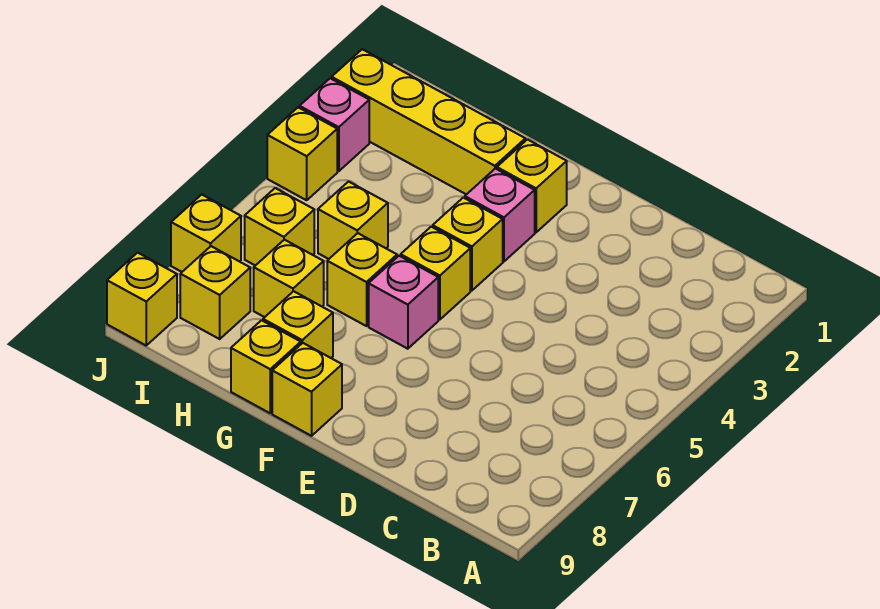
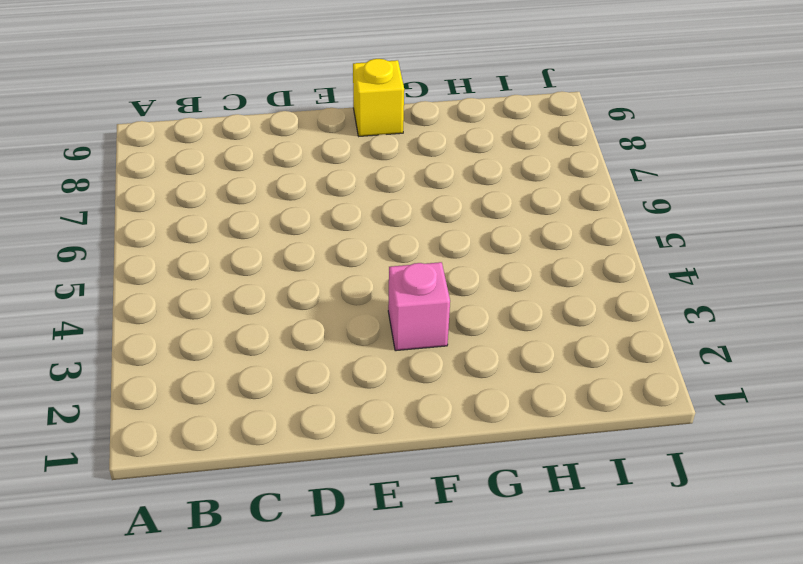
none -> yellow brick F2 level 1
none -> yellow brick F4 level 1
none -> yellow brick F5 level 1

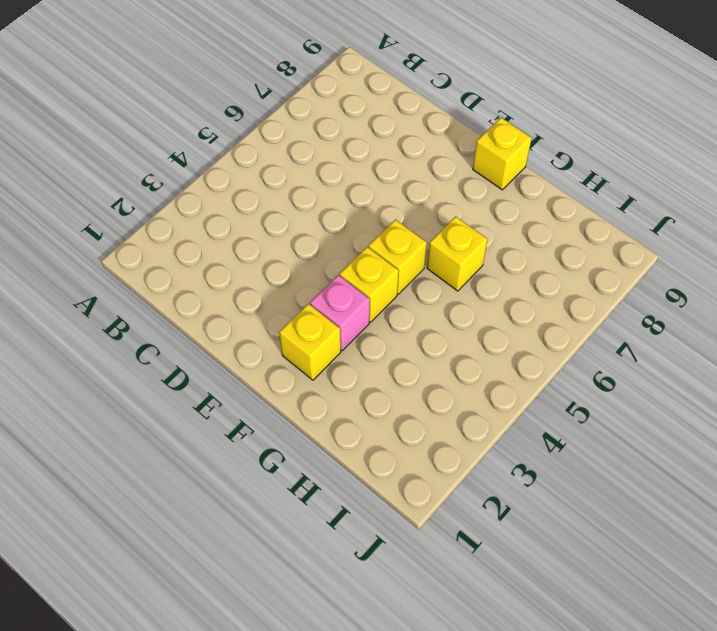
none -> pink brick F6 level 1
none -> yellow brick G2:J2 level 1
none -> yellow brick G8 level 1

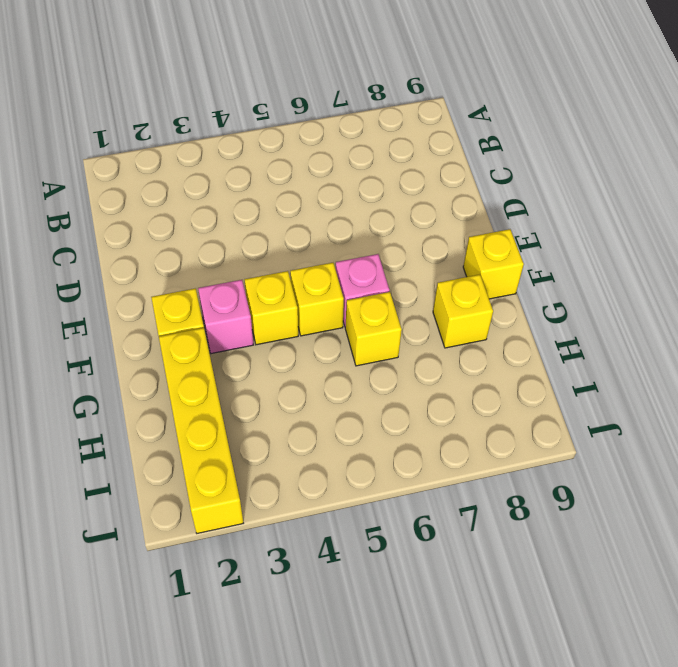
none -> yellow brick G9 level 1
none -> yellow brick H5 level 1
none -> yellow brick H7 level 1

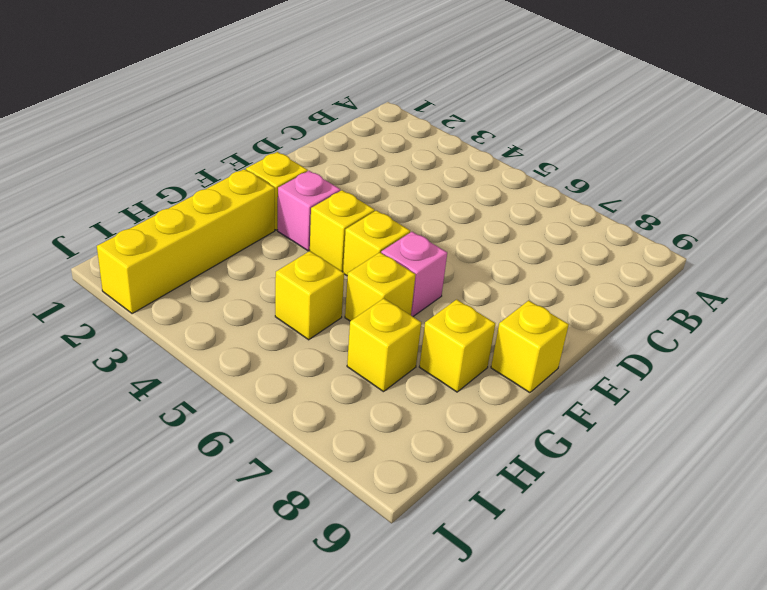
none -> yellow brick G9 level 1
none -> yellow brick I6 level 1
none -> yellow brick I8 level 1

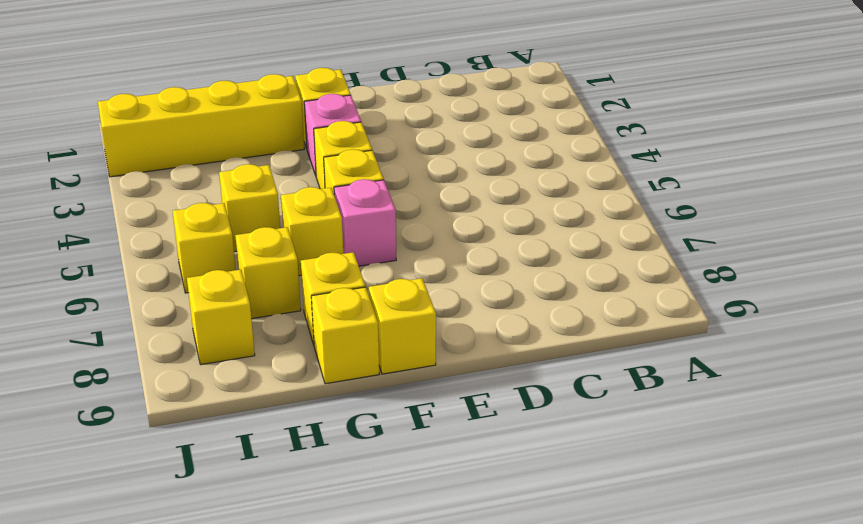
none -> pink brick J3 level 1
none -> yellow brick J4 level 1
none -> yellow brick J7 level 1

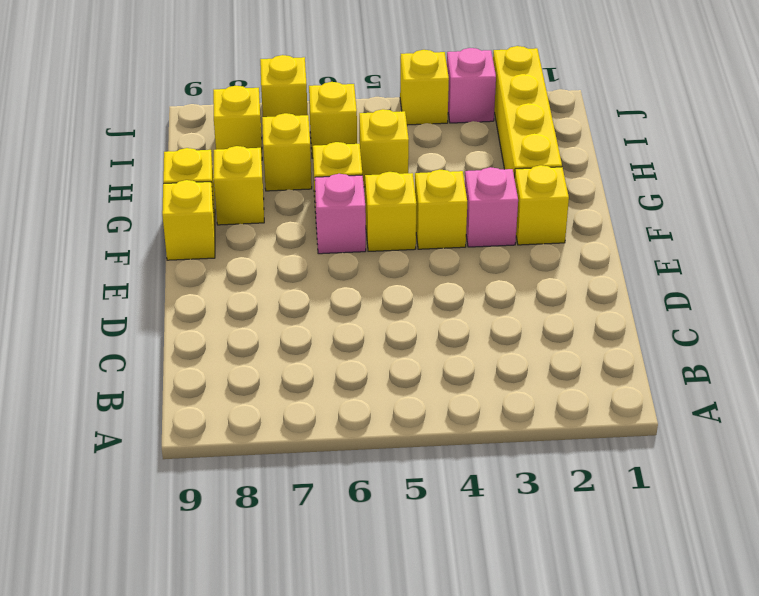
none -> yellow brick J9 level 1

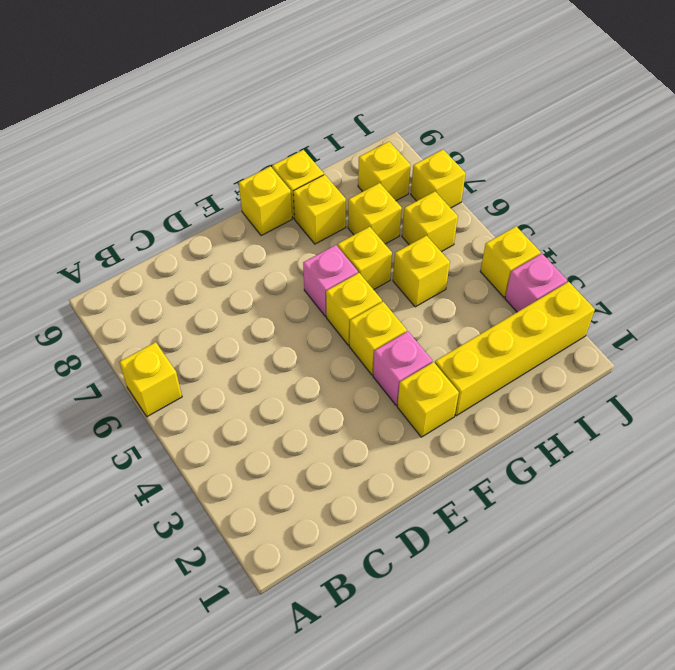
yellow brick A6 level 1 -> yellow brick J9 level 1

